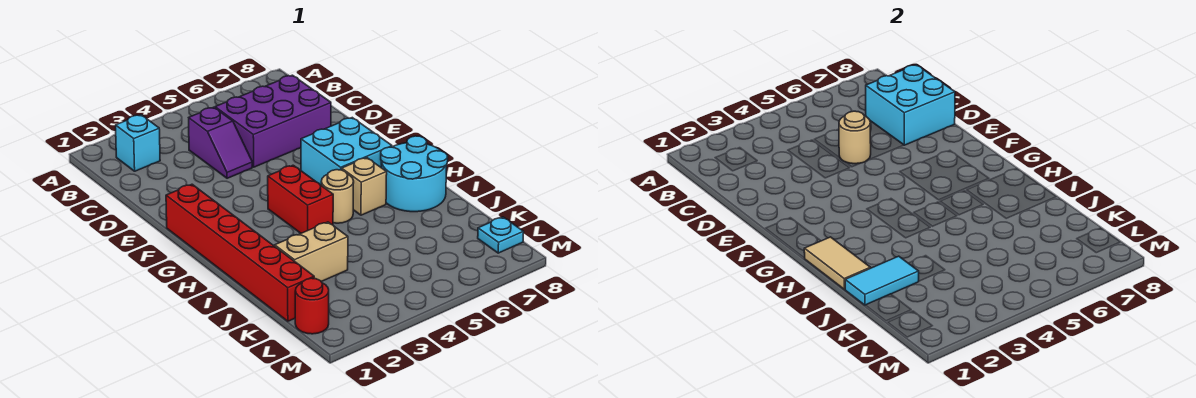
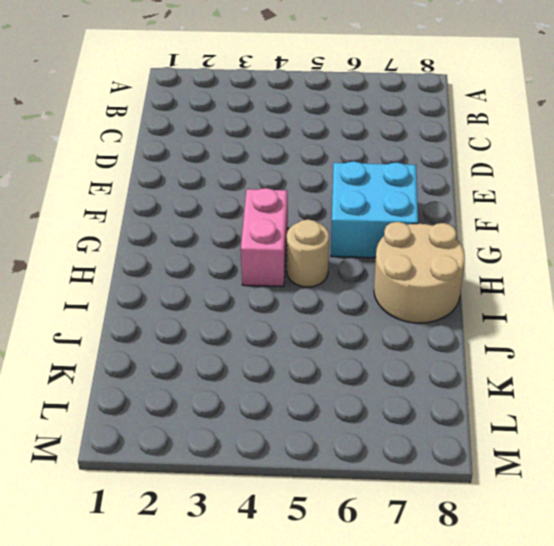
pink brick G4:H4 level 1 -> red brick G4:H4 level 1
tan round brick H7:I8 level 1 -> cyan round brick H7:I8 level 1
none -> cyan brick B2 level 1
none -> purple slope C4:D4 level 1 top C
none -> purple brick C5:D7 level 1

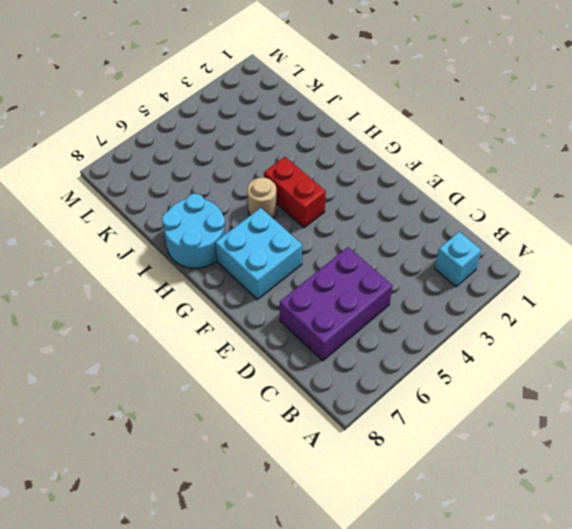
none -> purple slope C4:D4 level 1 top C
none -> red brick F1:K1 level 1
none -> tan brick H6 level 1

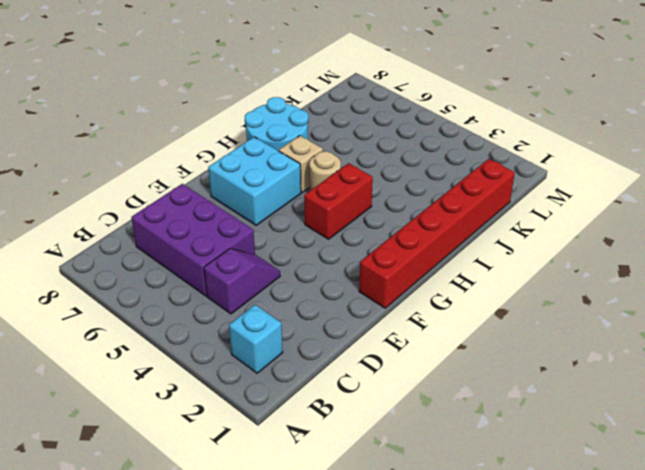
none -> tan brick J2:J3 level 1
none -> red round brick L1 level 1
none -> cyan plate L8 level 1

